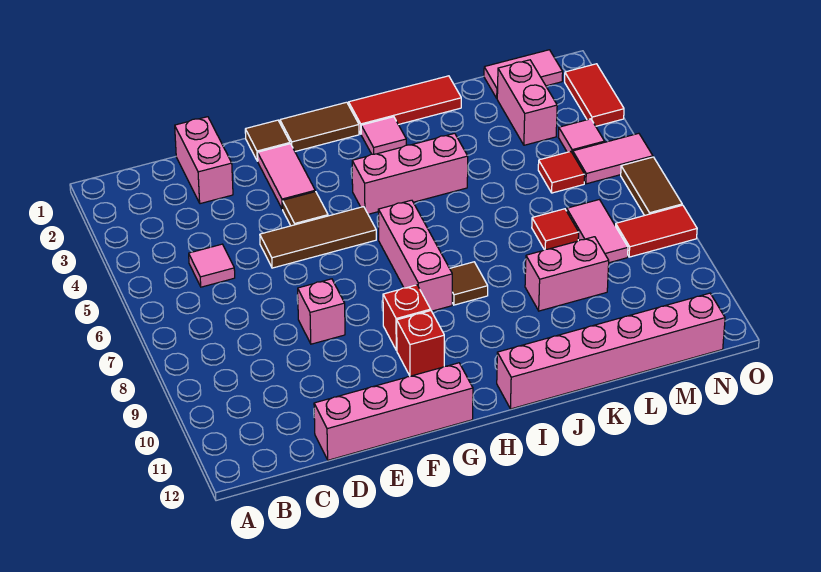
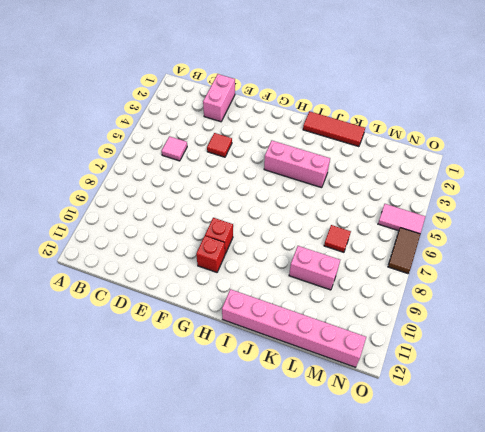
red tile E4 level 1 -> red tile M5 level 1
none -> pink brick D12:G12 level 1
none -> brown tile E5:G5 level 1
none -> pink brick E8 level 1

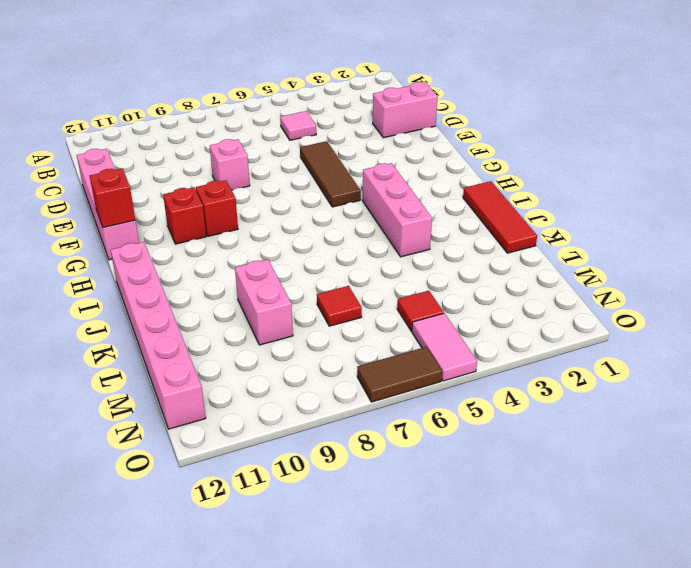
red brick G12 level 2 -> none
none -> brown tile F1 level 1
none -> pink tile F2:F3 level 1
none -> brown tile F4 level 1

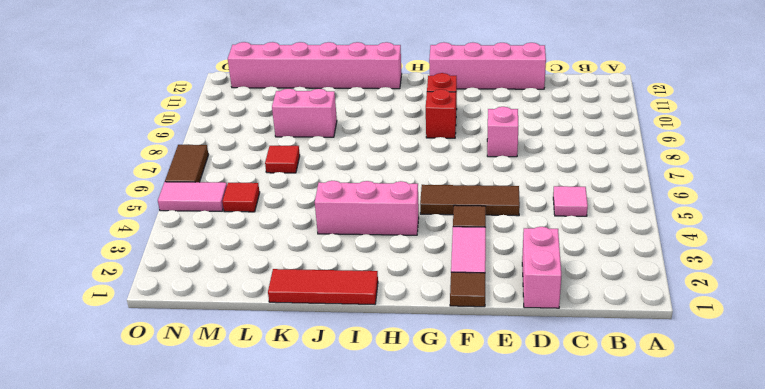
none -> brown tile G1:H1 level 1
none -> pink brick H6:H8 level 1
none -> pink tile I2 level 1

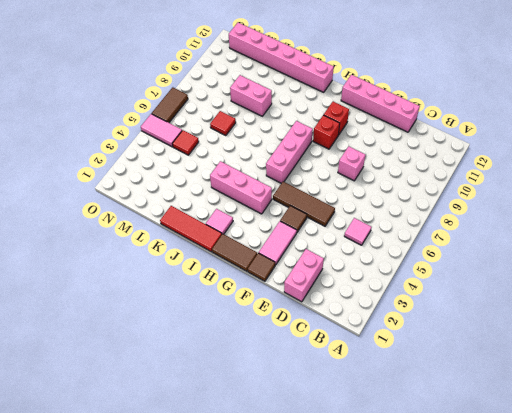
none -> brown tile I8 level 1
none -> pink tile M1:N1 level 1
none -> pink brick M2:M3 level 1

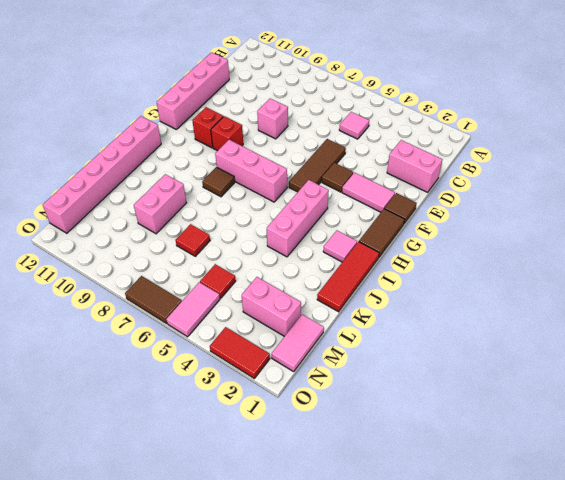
none -> pink tile M7:M8 level 1
none -> pink tile N4 level 1
none -> red tile N8:O8 level 1

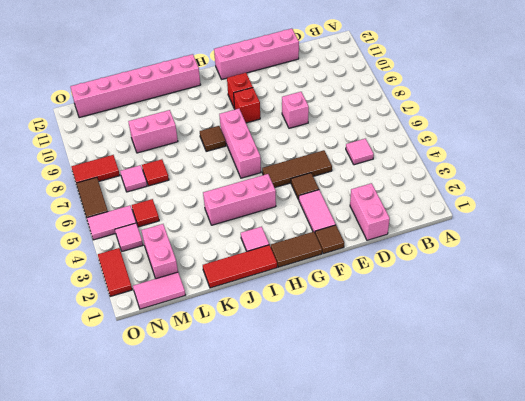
pink tile M7 level 1 -> pink tile M7:M8 level 1

